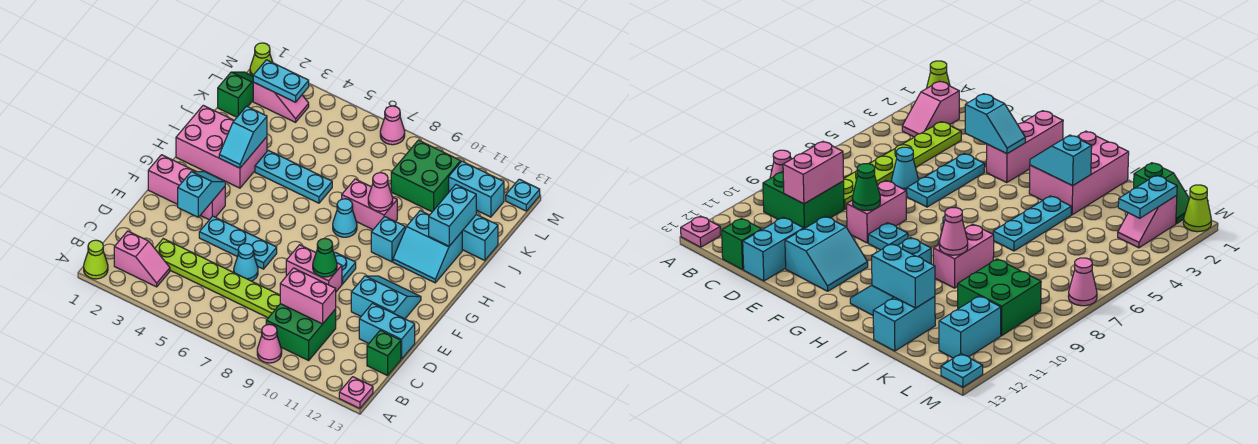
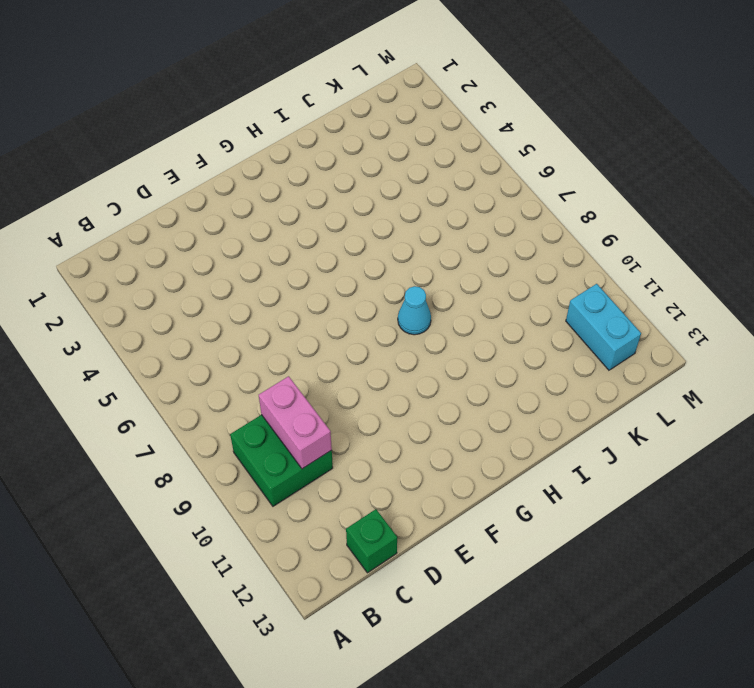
none -> lime cone A1 level 1
none -> pink cone A9 level 1
none -> pink plate A13 level 1
none -> pink slope B2:B3 level 1 top 2

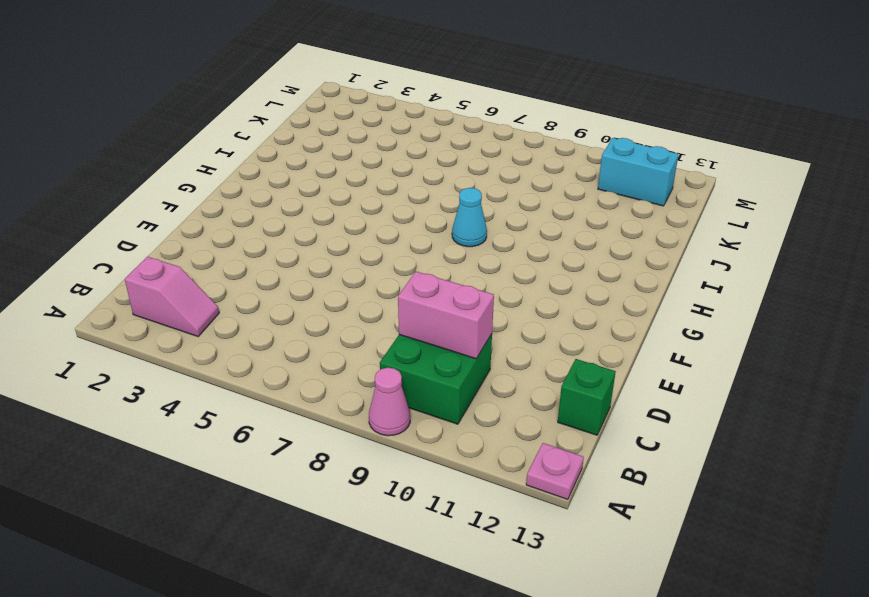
none -> lime cone A1 level 1
none -> lime plate C3:C8 level 1
none -> cyan cone D6 level 1
none -> cyan brick D12:D13 level 1

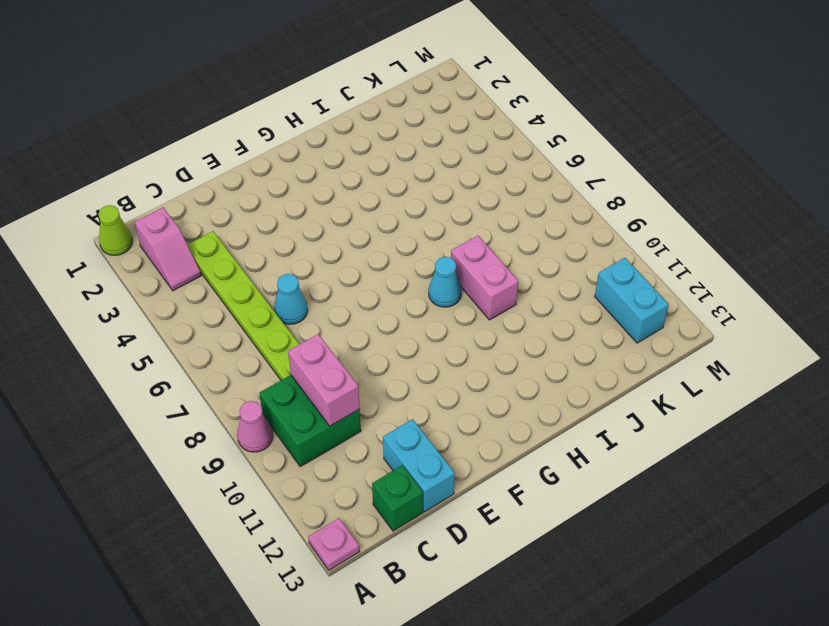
none -> cyan plate E4:E6 level 1
none -> pink brick E8:E9 level 1
none -> cyan slope E11:F12 level 1 top E
none -> pink brick F1:F3 level 1

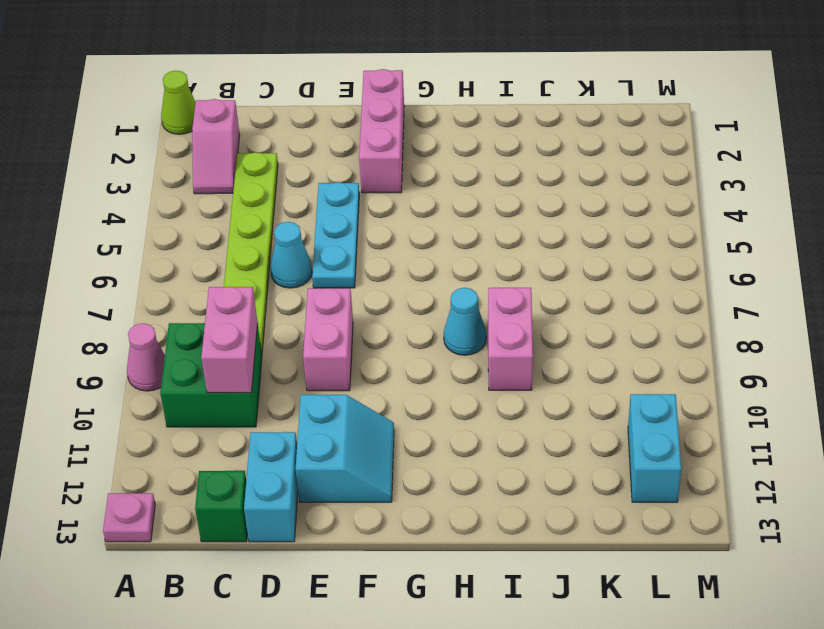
none -> cyan plate F9 level 1
none -> pink brick H1:I3 level 1
none -> cyan brick H10 level 1
none -> cyan slope H11:I12 level 1 top I

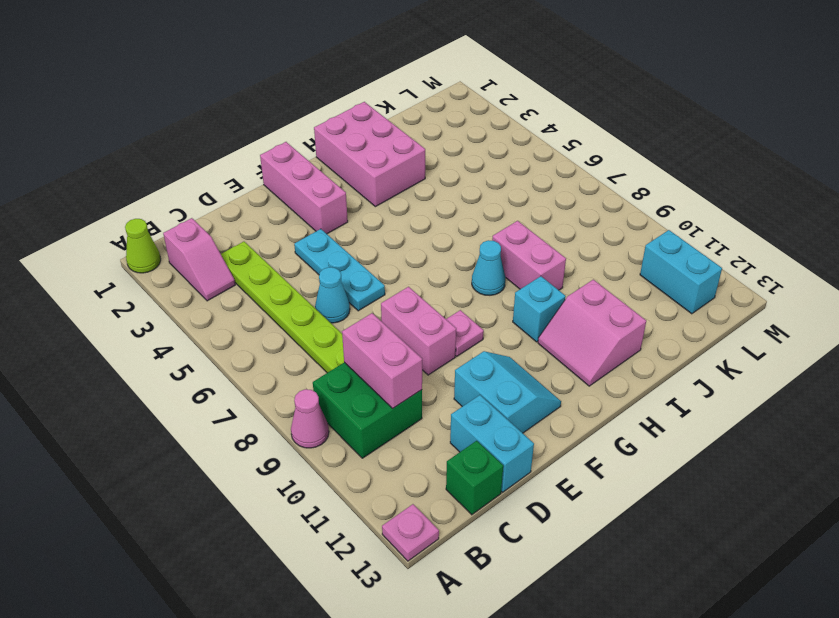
pink plate F9 level 1 -> cyan plate F9 level 1
pink slope H11:I12 level 1 top I -> cyan slope H11:I12 level 1 top I
none -> cyan plate I4:I6 level 1
none -> cyan brick J12:J13 level 1
none -> green slope K1:L1 level 1 top K
none -> green brick K9:L10 level 1

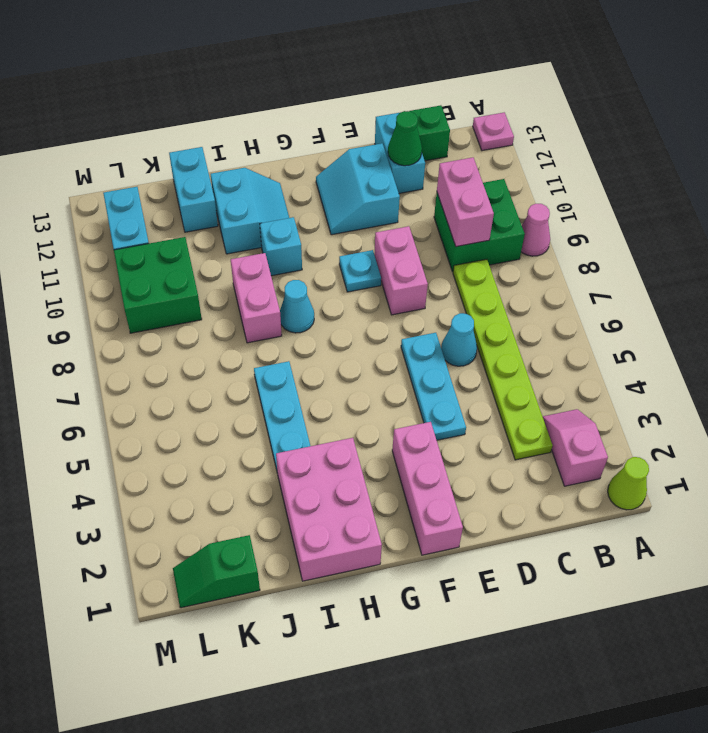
green cone D12 level 2 -> green cone E9 level 2
none -> pink slope L2:L3 level 1 top 2
none -> lime cone M1 level 1
none -> pink cone M7 level 1
none -> cyan plate M13 level 1

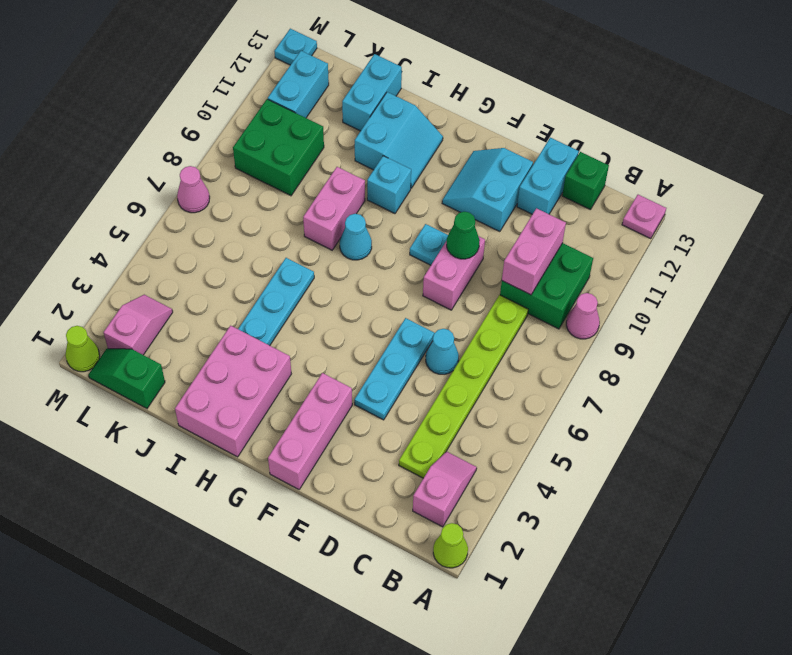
none -> cyan slope E3:F3 level 2 top E
none -> cyan slope H3:I3 level 2 top I
none -> pink cone I9 level 2
none -> cyan brick I12:J12 level 2

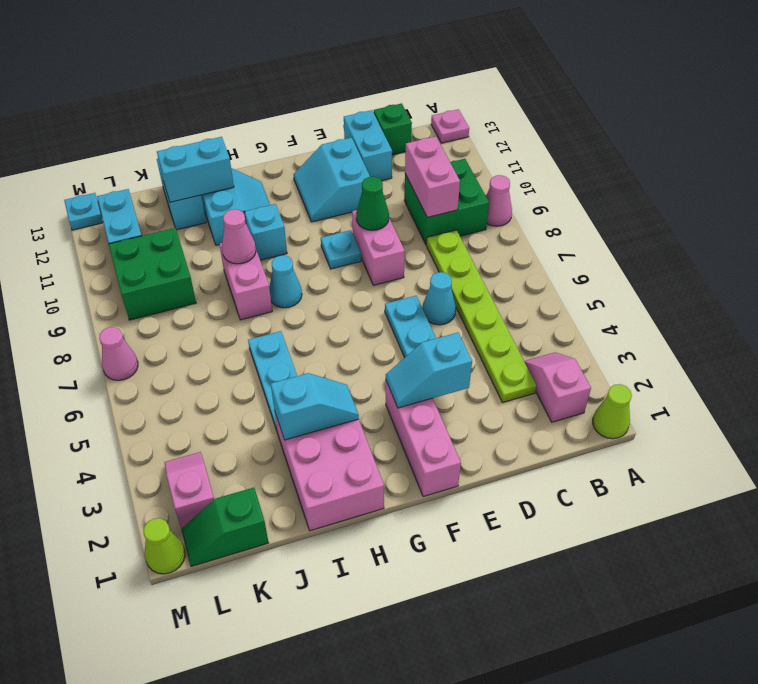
none -> cyan plate L2:L3 level 2

